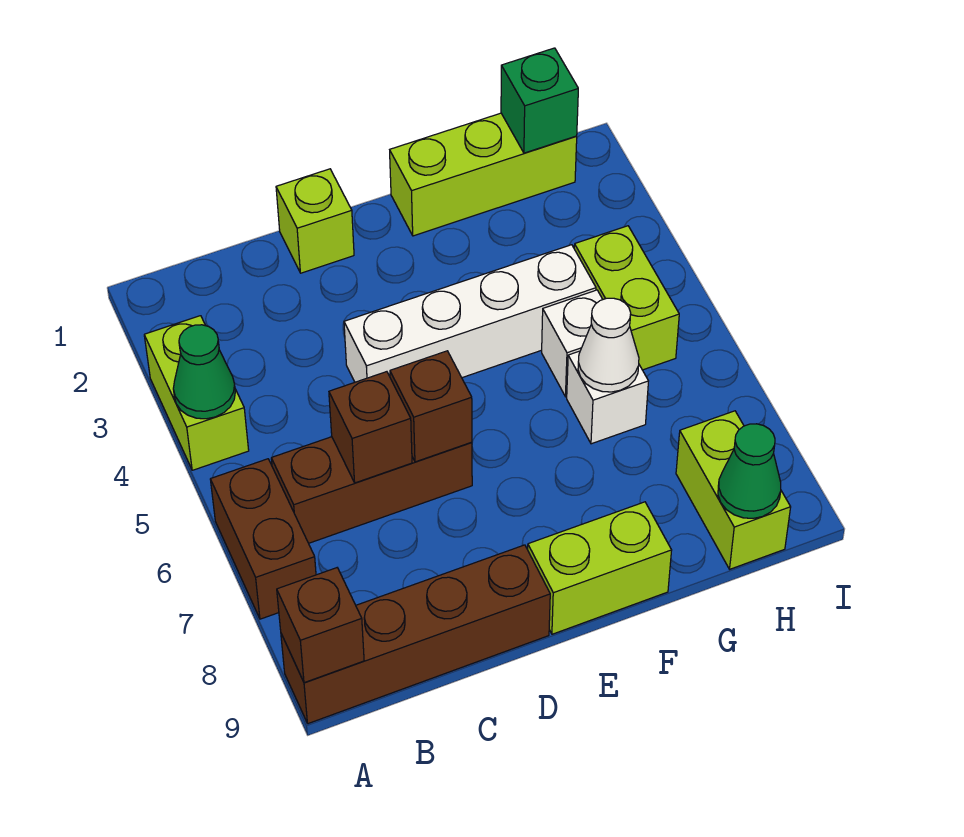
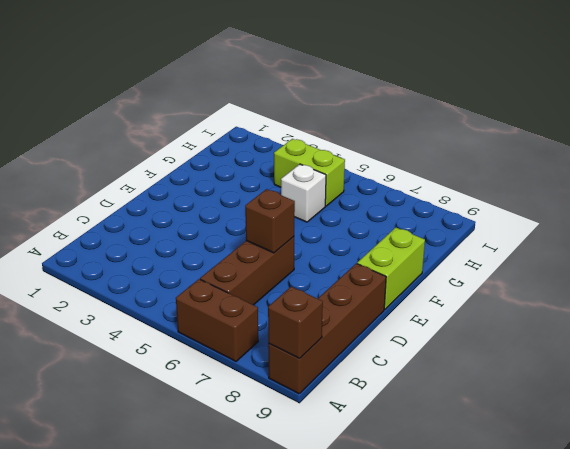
none -> lime brick A3:A4 level 1
none -> lime brick D1 level 1
none -> white brick D4:G4 level 1

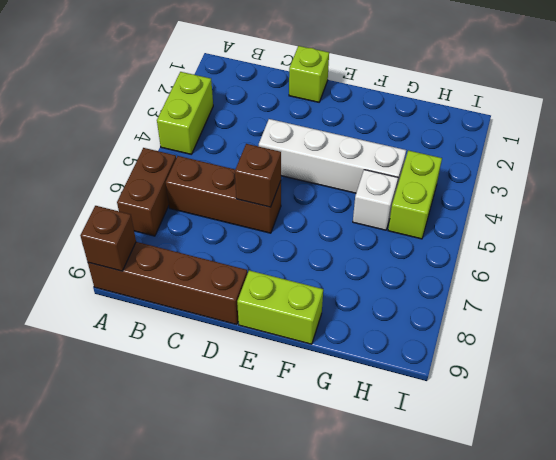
none -> lime brick F1:H1 level 1
none -> white brick G6 level 1
none -> lime brick H8:H9 level 1

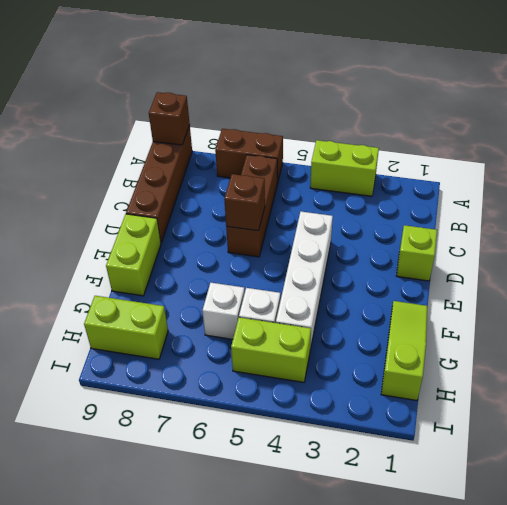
lime slope F1:H1 level 1 top H -> lime brick F1:H1 level 1
none -> green cone A4 level 2
none -> brown brick C6 level 2
none -> white cone G6 level 2

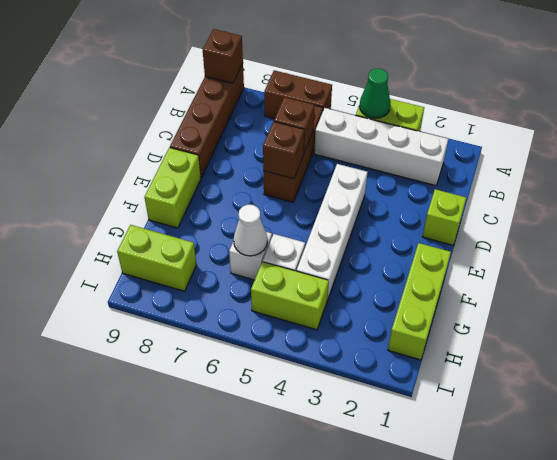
white brick B2:B5 level 1 -> none
none -> green brick H1 level 2
none -> green cone H9 level 2

